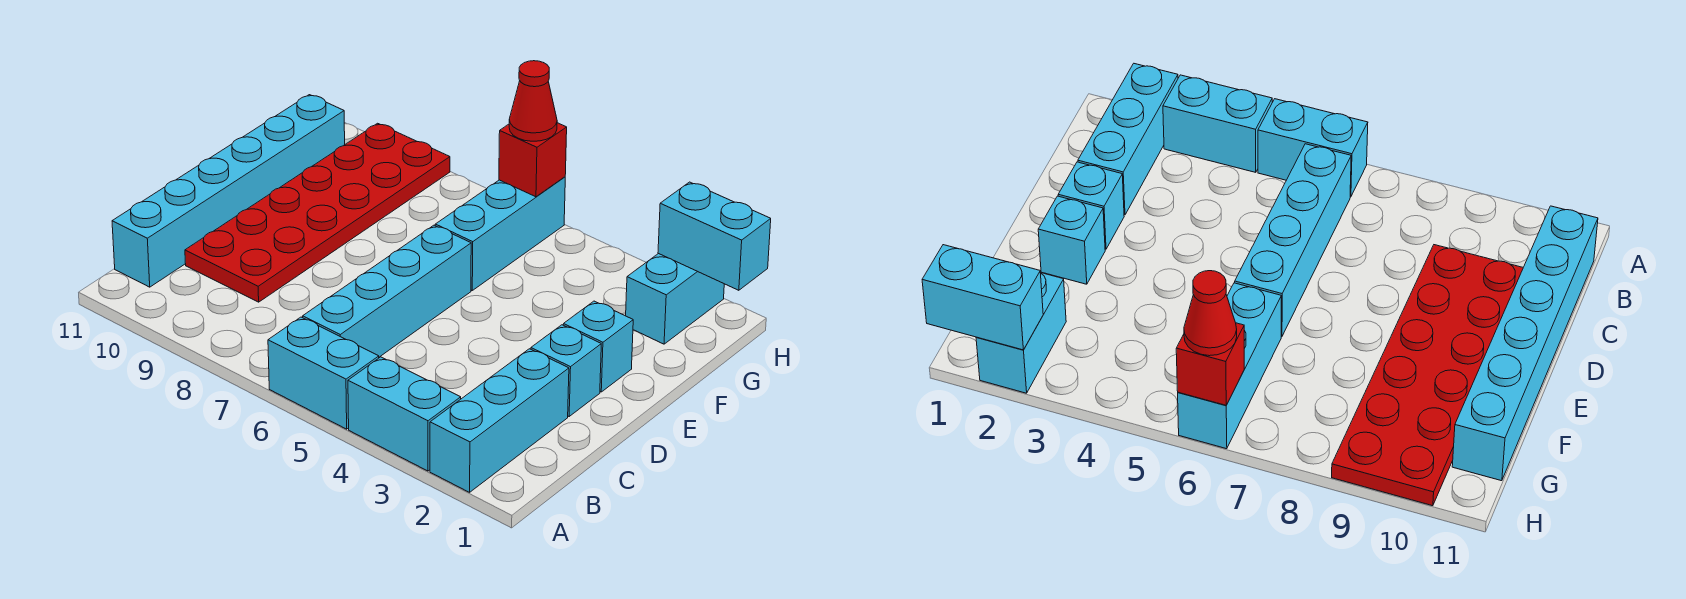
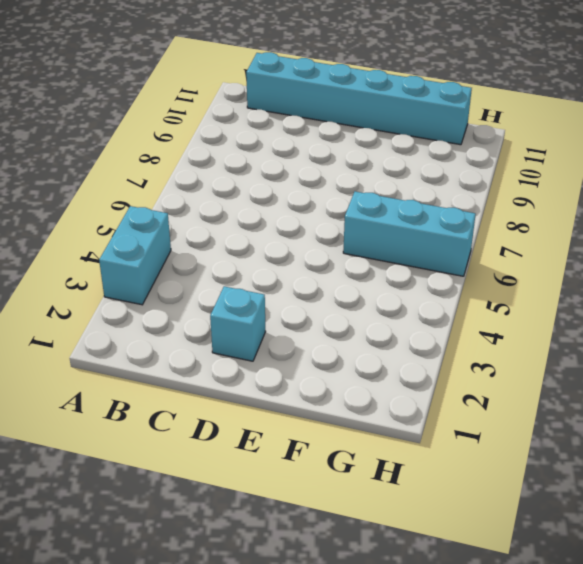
none -> cyan brick A2:C2 level 1
none -> cyan brick A5:A6 level 1
none -> cyan brick B6:E6 level 1

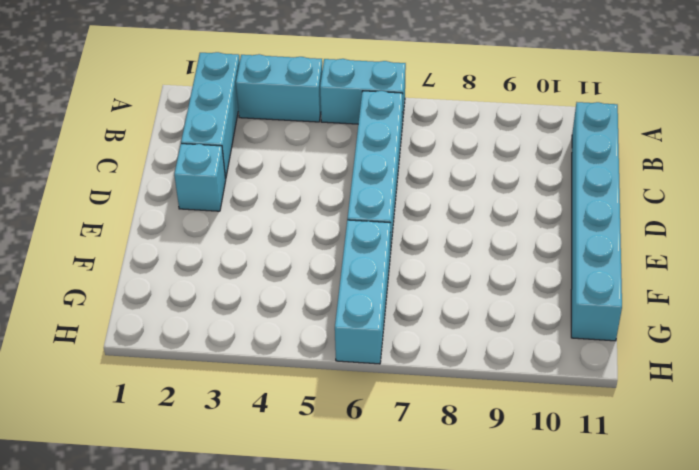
none -> red plate C9:H10 level 1
none -> cyan brick E2 level 1
none -> cyan brick G2:H2 level 1

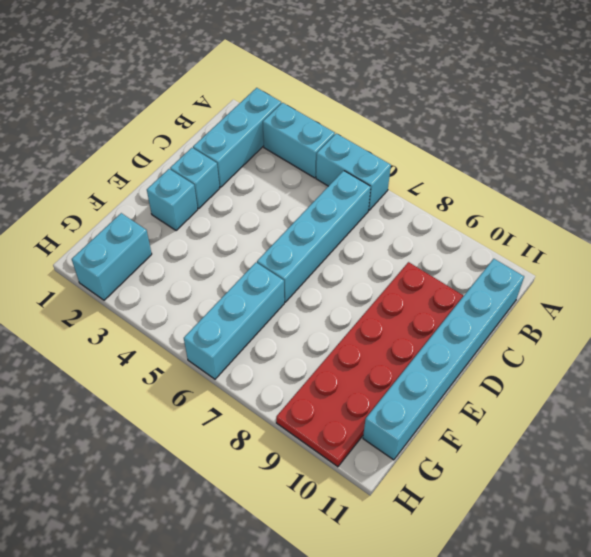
none -> cyan brick H1:H2 level 2
none -> red brick H6 level 2
none -> red cone H6 level 3

